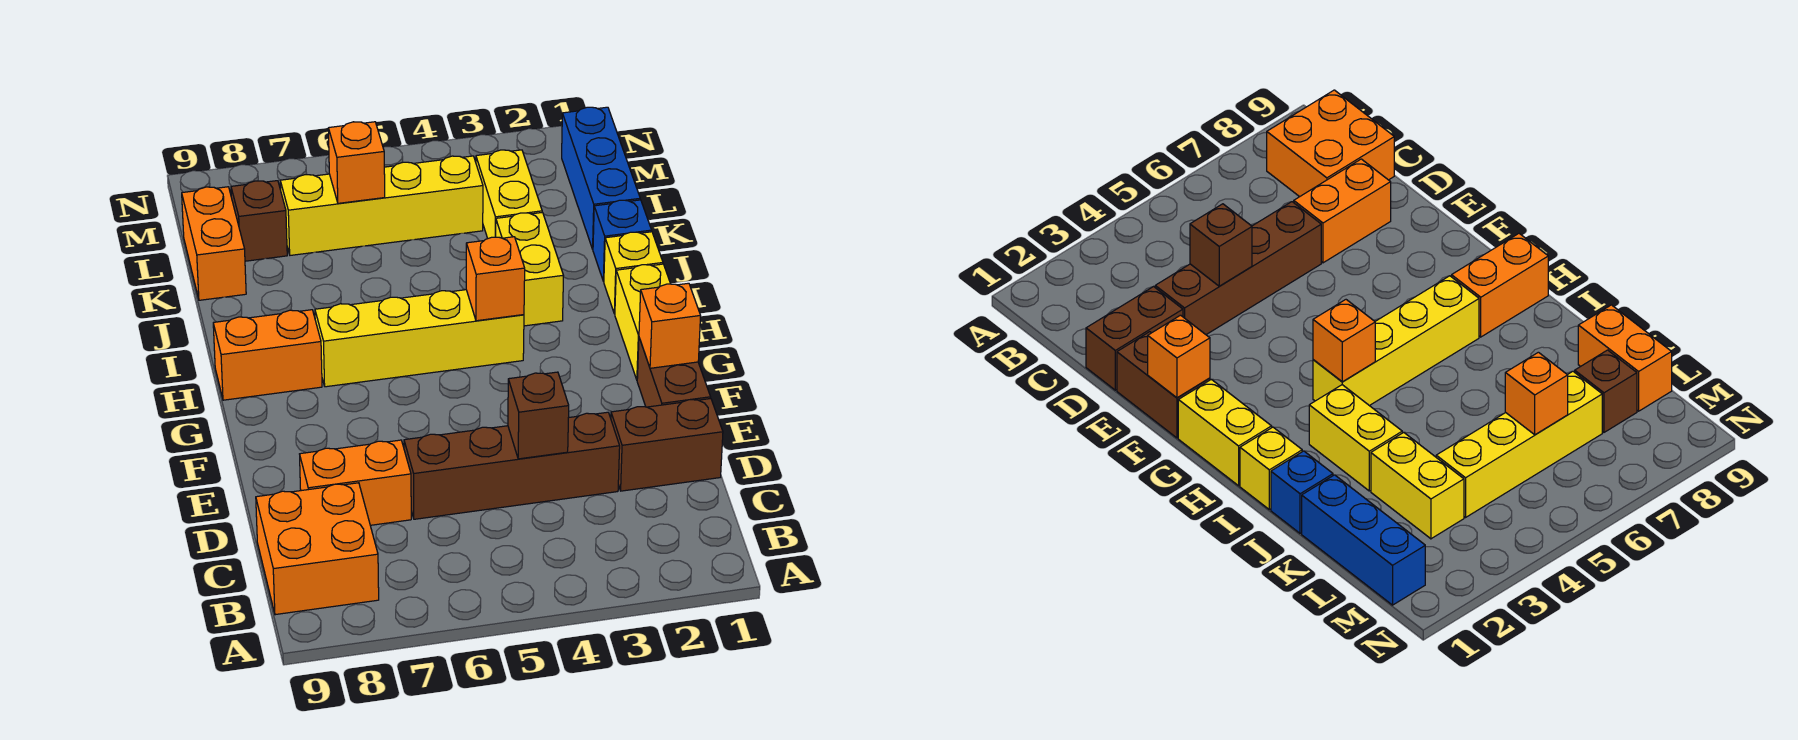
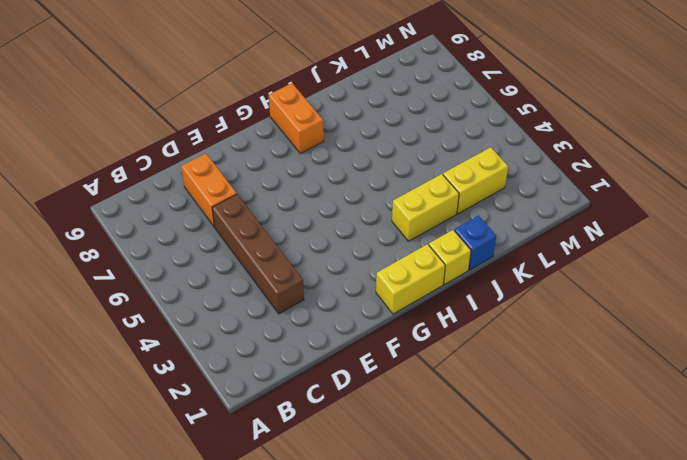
none -> orange brick B8:C9 level 1
none -> brown brick D1:D2 level 1
none -> brown brick E1:F1 level 1

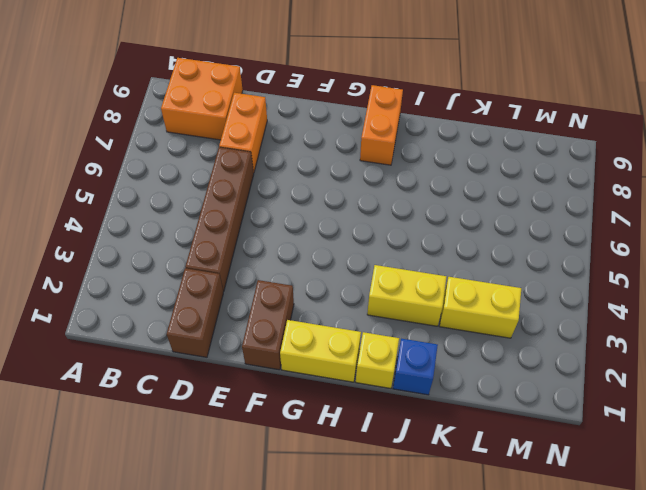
brown brick F1:F2 level 1 -> brown brick E1:F1 level 1
none -> yellow brick H4:H7 level 1
none -> blue brick K1:M1 level 1
none -> orange brick K9:L9 level 1

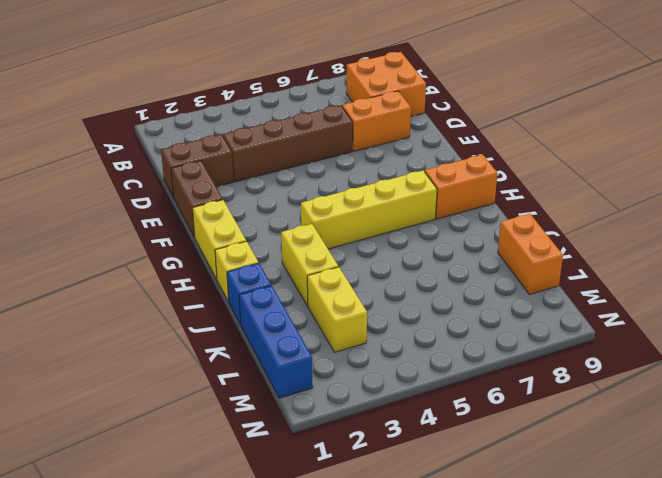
none -> yellow brick L4:L7 level 1
none -> brown brick L8 level 1
none -> brown brick D4 level 2

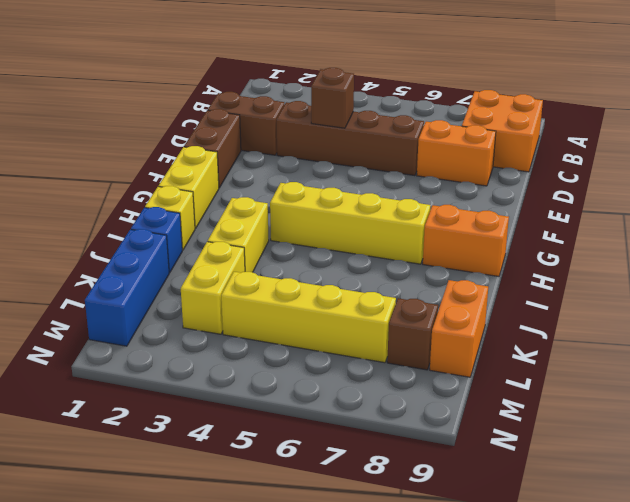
none -> orange brick F1 level 2
none -> orange brick H4 level 2
none -> orange brick L6 level 2

